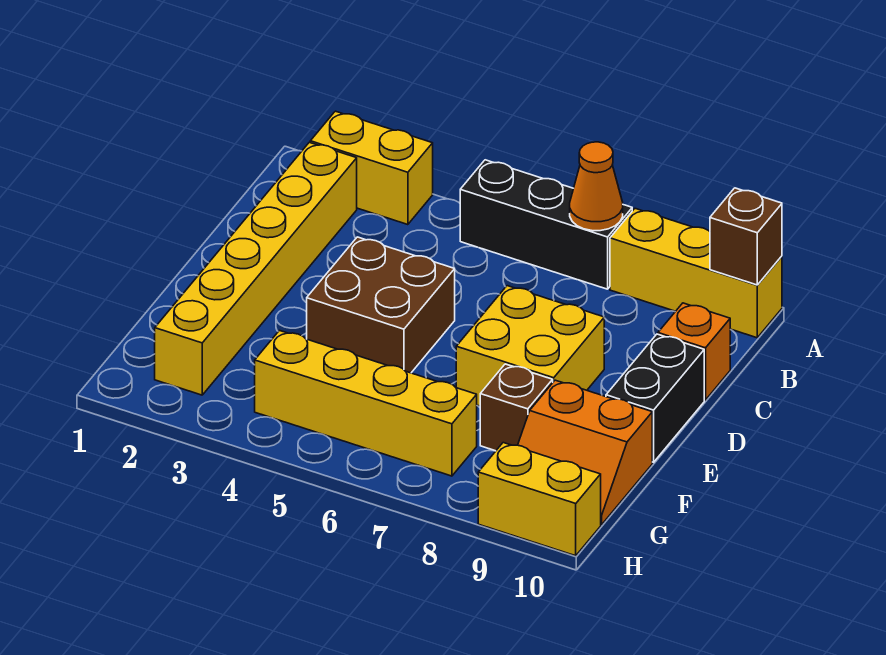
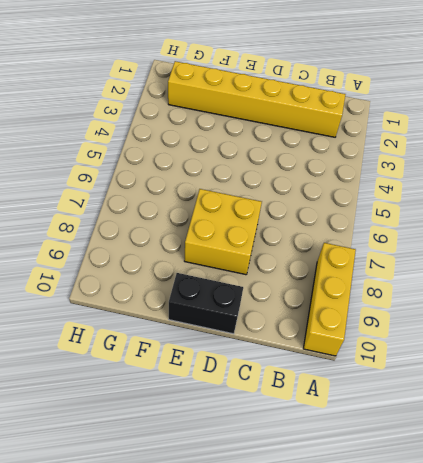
none -> yellow brick A2:A3 level 1
none -> black brick A5:A7 level 1
none -> orange brick C10 level 1

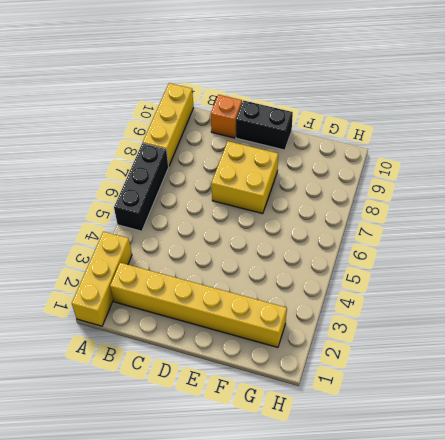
yellow brick A1:A3 level 1 -> yellow brick A2:A3 level 1
none -> brown brick D4:E5 level 1
none -> brown brick F8 level 1
none -> orange slope F9:G10 level 1 top F

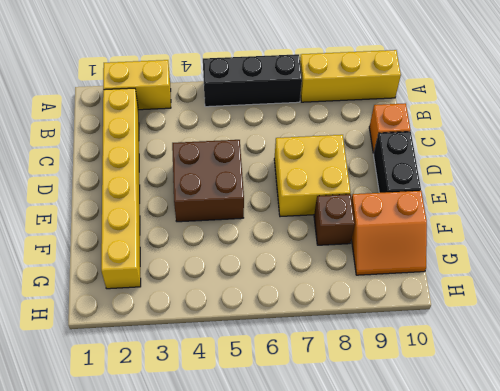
none -> yellow brick G4:G7 level 1
none -> yellow brick H9:H10 level 1
none -> orange cone A7 level 2

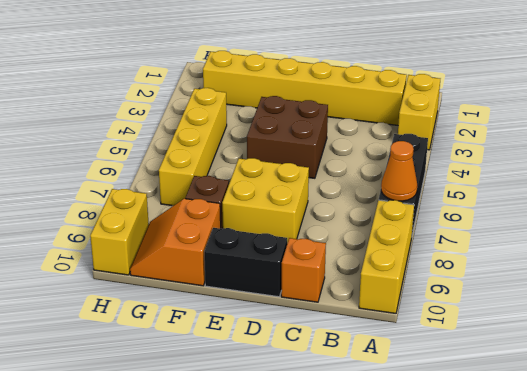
none -> brown brick A10 level 2

